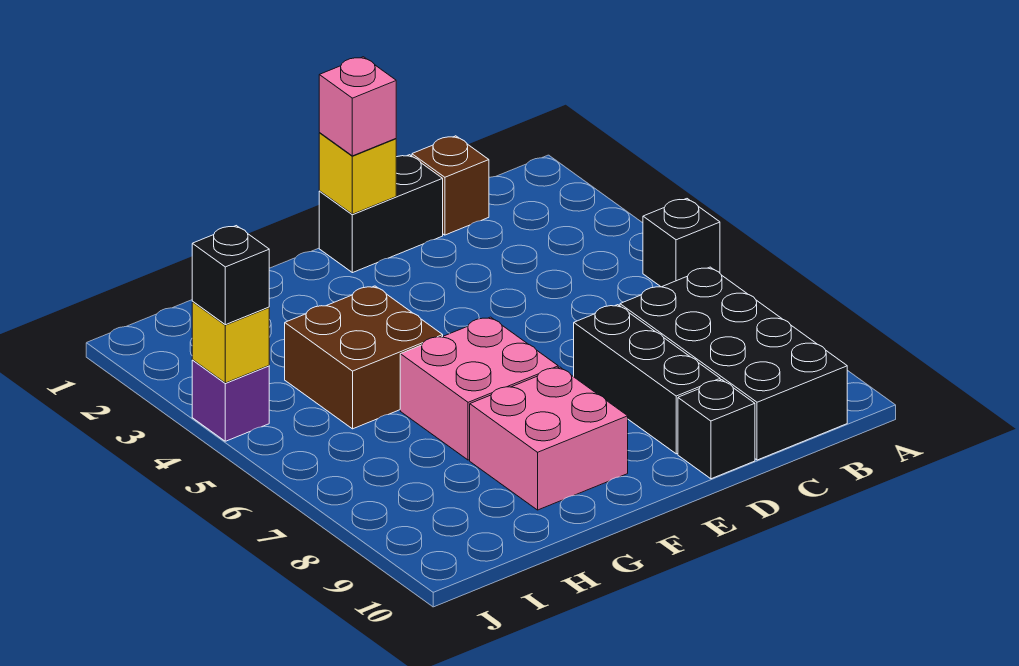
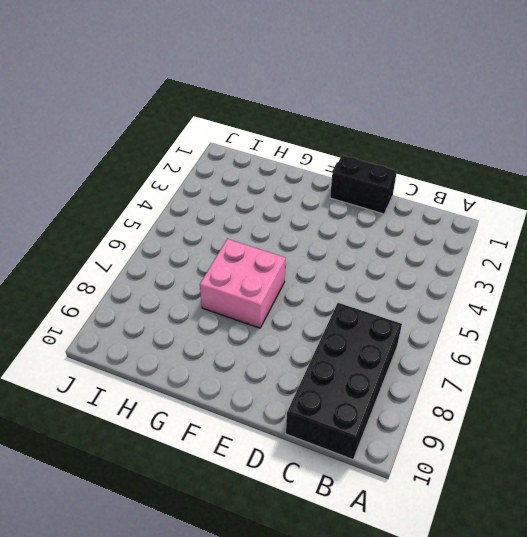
none -> black brick A5 level 1
none -> brown brick C1 level 1
none -> black brick D7:D9 level 1

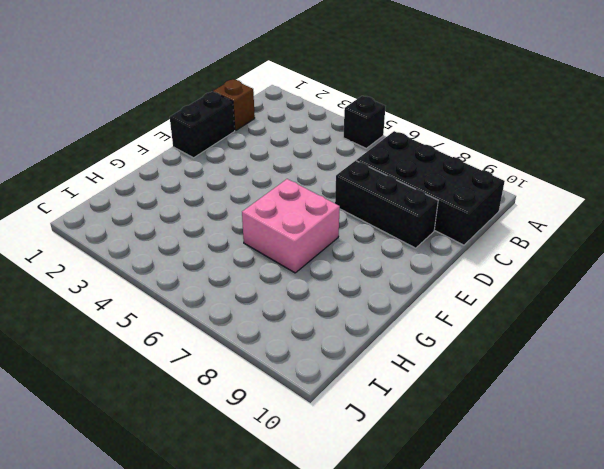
none -> black brick D10 level 1
none -> pink brick F8:G9 level 1
none -> brown brick G4:H5 level 1

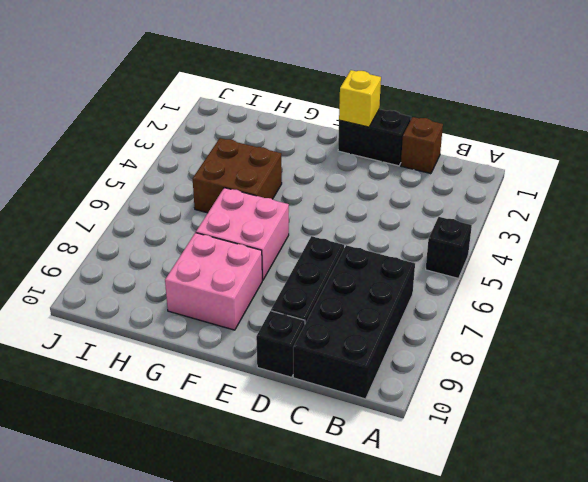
none -> purple brick J4 level 1
none -> yellow brick J4 level 2
none -> pink brick E1 level 3

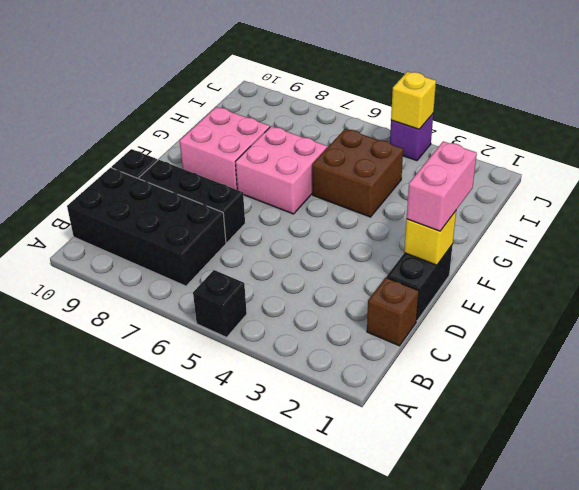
pink brick E1:F1 level 3 -> pink brick E1 level 3
none -> black brick J4 level 3

